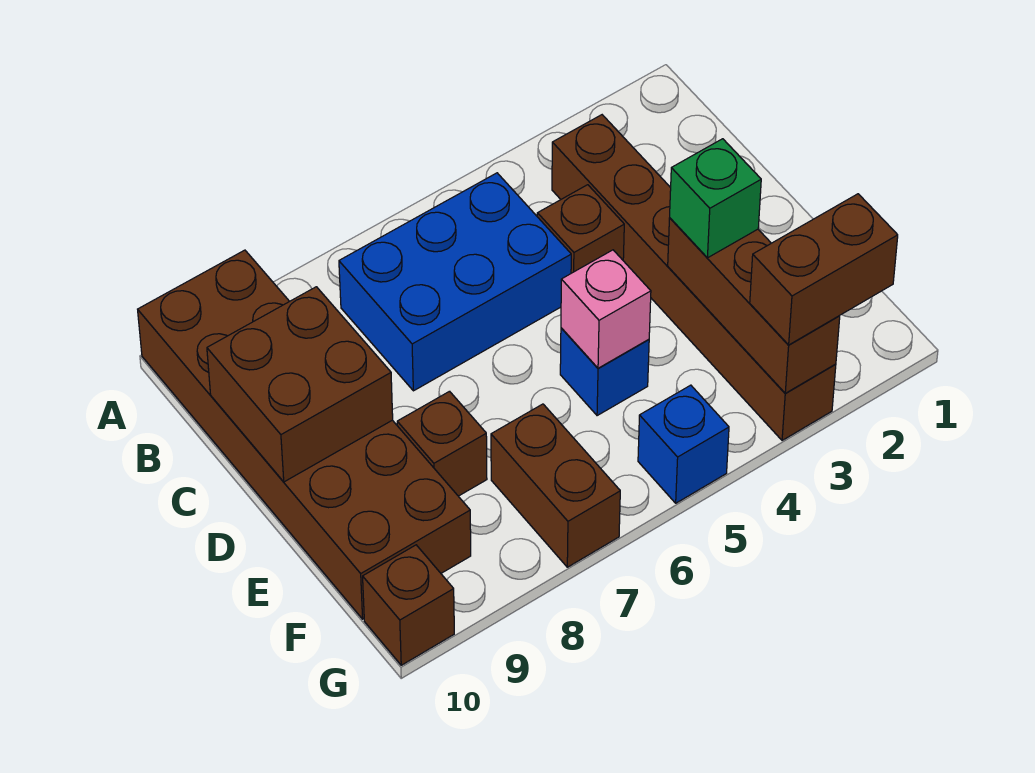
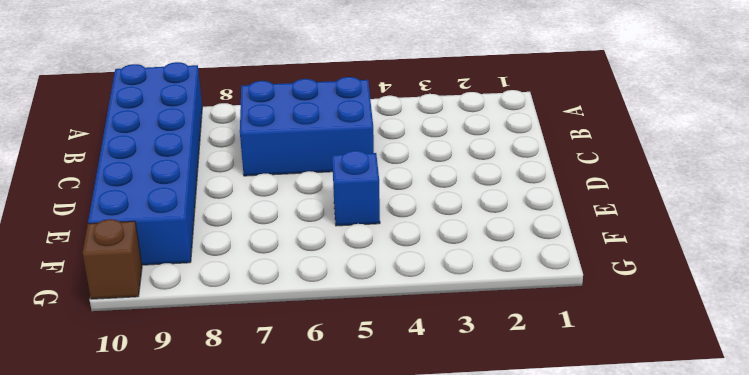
blue brick A9:F10 level 1 -> brown brick A9:F10 level 1
none -> brown brick B3:G3 level 1
none -> brown brick C4 level 1
none -> brown brick E8 level 1

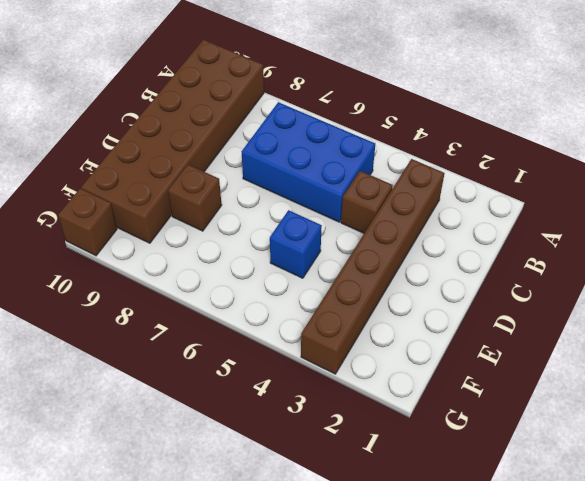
none -> brown brick F7:G7 level 1
none -> blue brick G5 level 1
none -> brown brick C9:D10 level 2

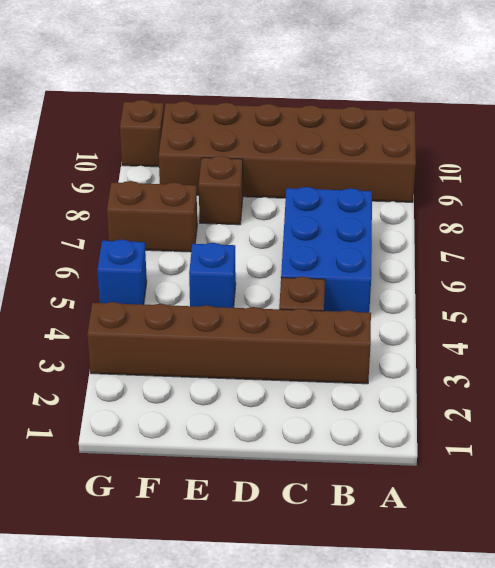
none -> brown brick C9:D10 level 2
none -> brown brick E3:G3 level 2
none -> pink brick E5 level 2

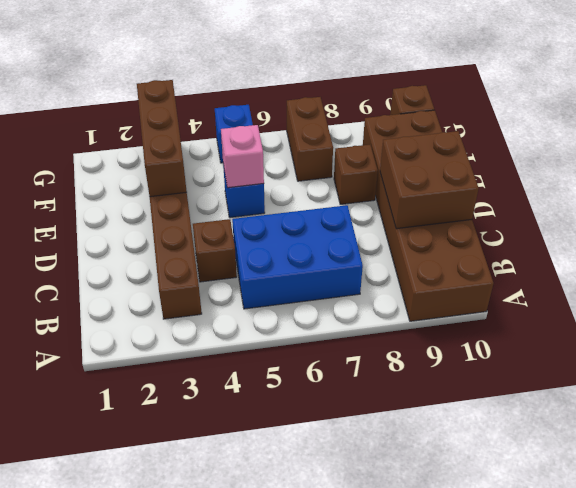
none -> green brick E3 level 3
none -> brown brick G2:G3 level 3

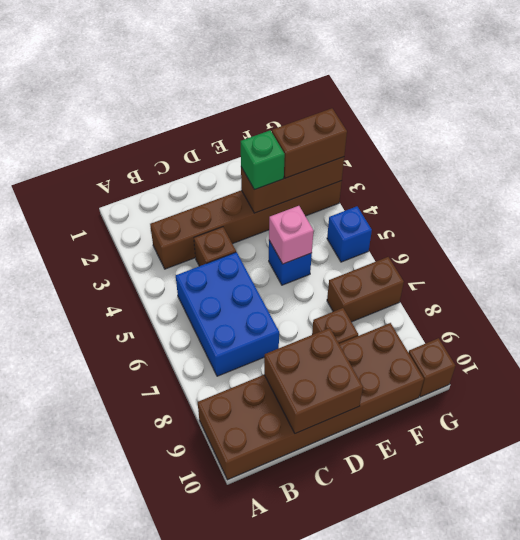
brown brick F3:G3 level 3 -> brown brick G2:G3 level 3

